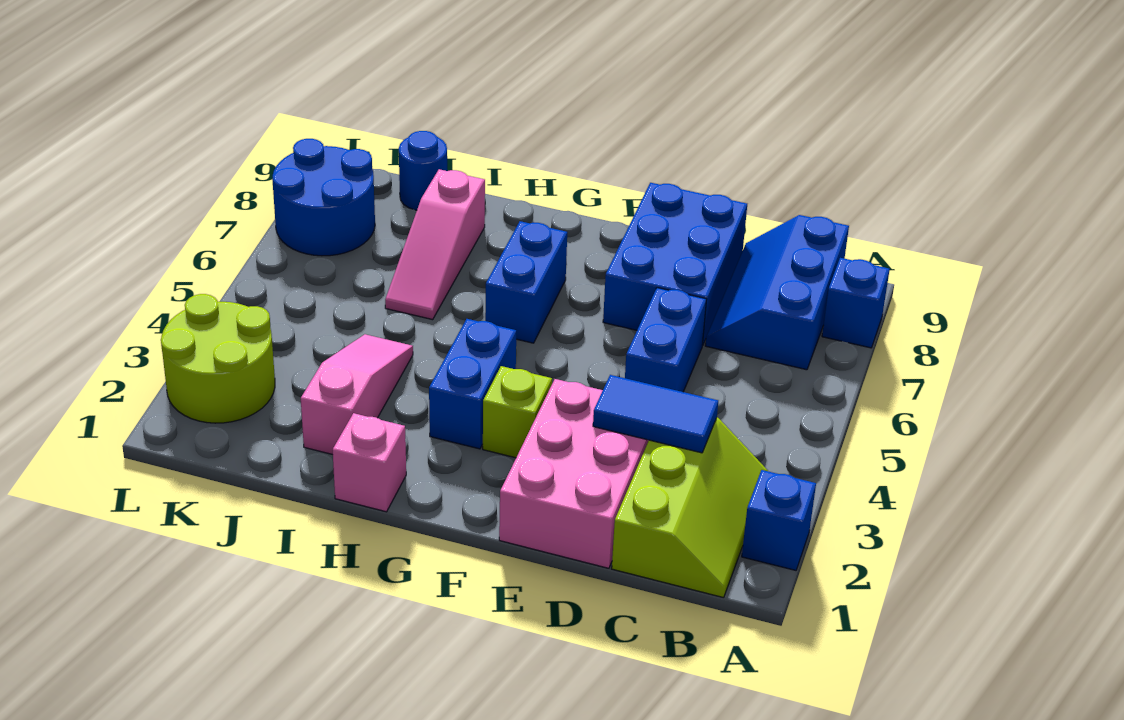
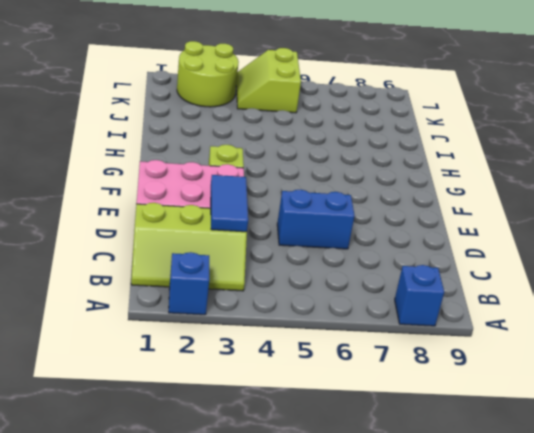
lime slope K4:L5 level 1 top 5 -> none
none -> blue slope B7:C9 level 1 top B
none -> blue brick D7:E9 level 1
none -> blue brick G3:G4 level 1

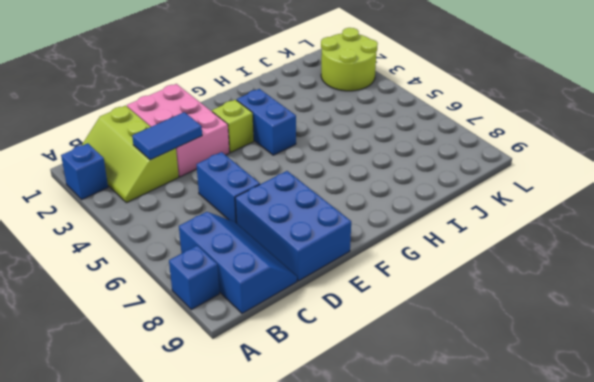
none -> blue brick G6:G7 level 1
none -> pink brick H1 level 1
none -> pink slope I2:I4 level 1 top 2

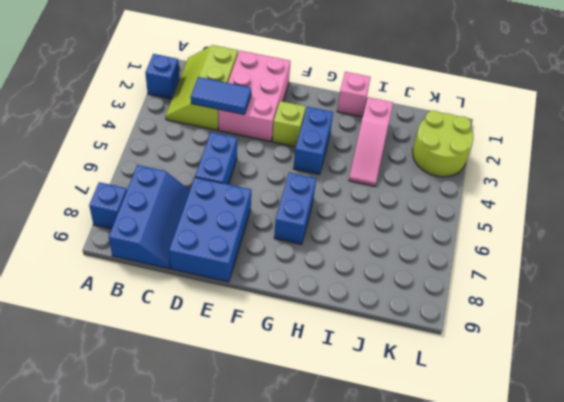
none -> pink slope I6:I8 level 1 top 8
none -> blue round brick J9 level 1
none -> blue round brick K7:L8 level 1

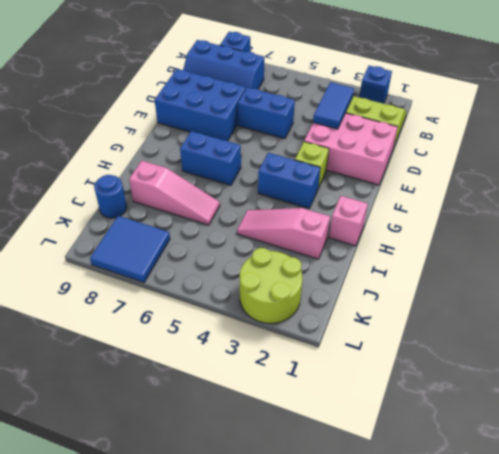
blue tile K7:L8 level 1 -> blue round brick K7:L8 level 1

